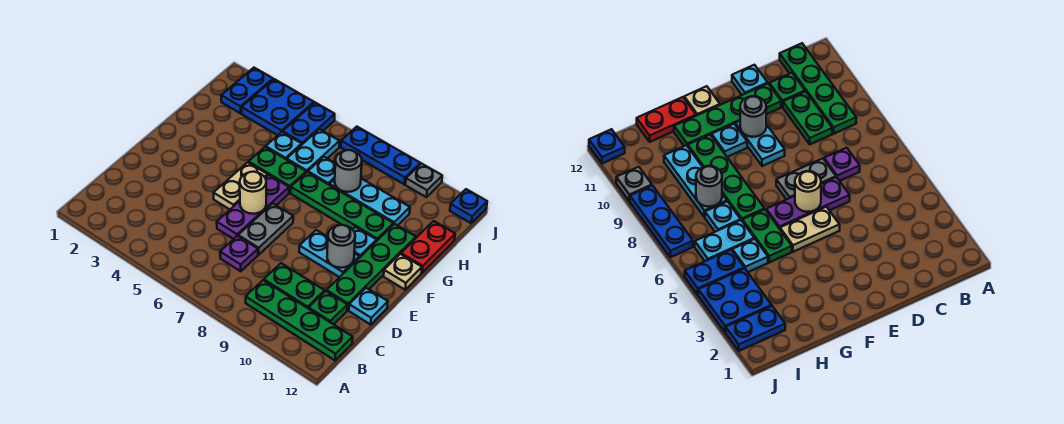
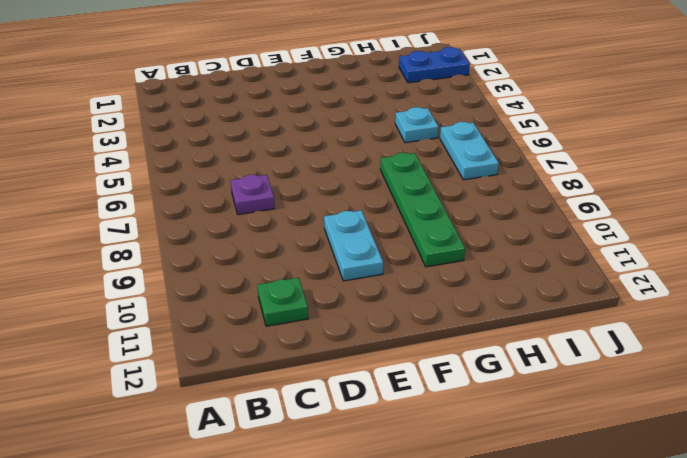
cyan plate I6:I7 level 1 -> cyan plate H6:I6 level 1
none -> green plate B9:B12 level 1
none -> green plate C9:C10 level 1
none -> purple plate D6:F6 level 1

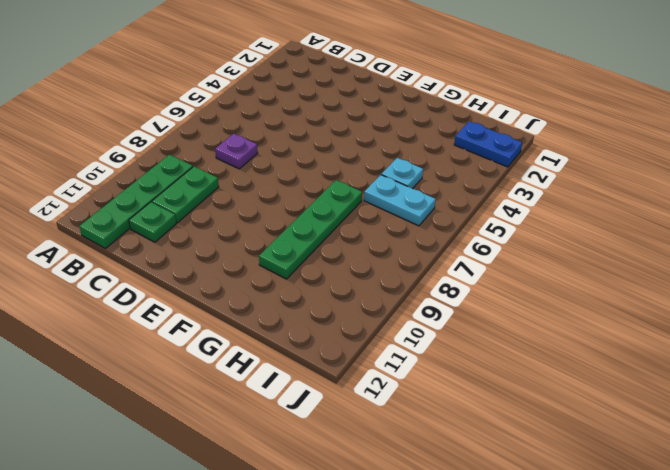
none -> purple plate D6:F6 level 1
none -> grey plate D7:E7 level 1
none -> green plate D11:G11 level 1

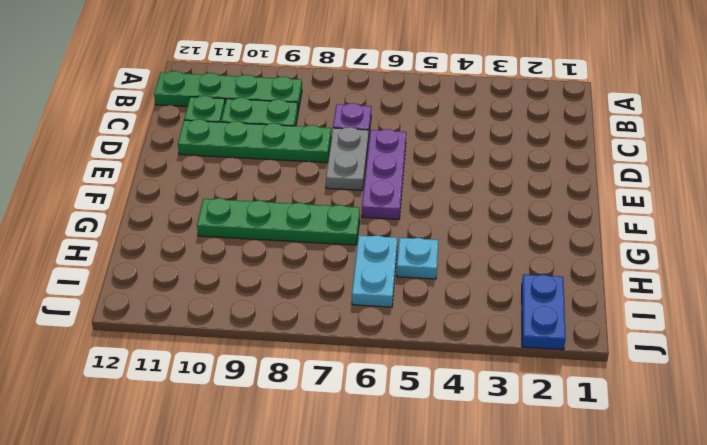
green plate D8:D11 level 1 -> green plate D11:G11 level 1
none -> cyan plate D12 level 1
none -> tan plate E5:F5 level 1
none -> cyan plate E9:E10 level 1

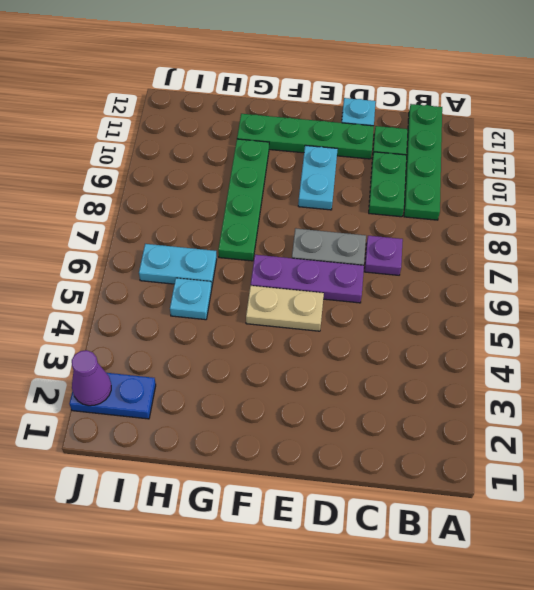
purple cone J2 level 2 -> none
none -> cyan plate F10 level 1
none -> tan plate F12 level 1
none -> green plate G5:G6 level 1

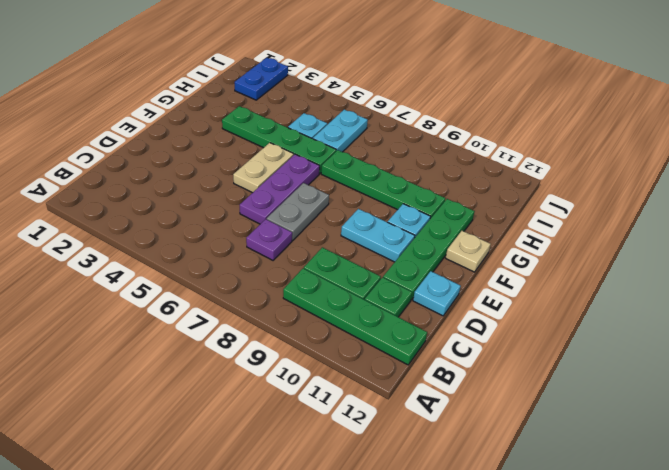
green plate G3:G6 level 1 -> green plate G5:G6 level 1
none -> red plate G12:H12 level 1
none -> cyan plate H7 level 1
none -> cyan plate H8:H10 level 1

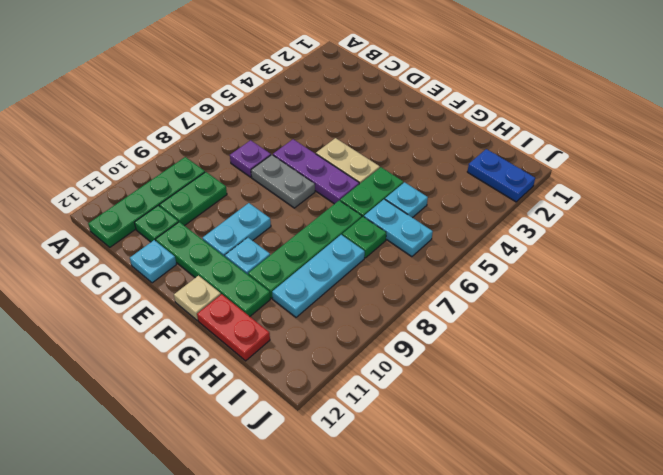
green plate H7 level 1 -> cyan plate H7 level 1
none -> blue plate I3:J4 level 1
none -> blue plate I5:J5 level 1
none -> blue plate J7:J9 level 1

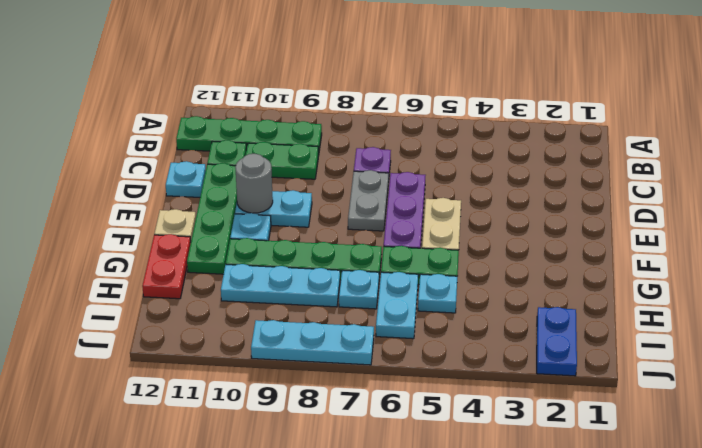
cyan plate J7:J9 level 1 -> blue plate J7:J9 level 1
none -> blue plate I3:J4 level 1
none -> blue plate I5:J5 level 1
none -> grey plate J10 level 1

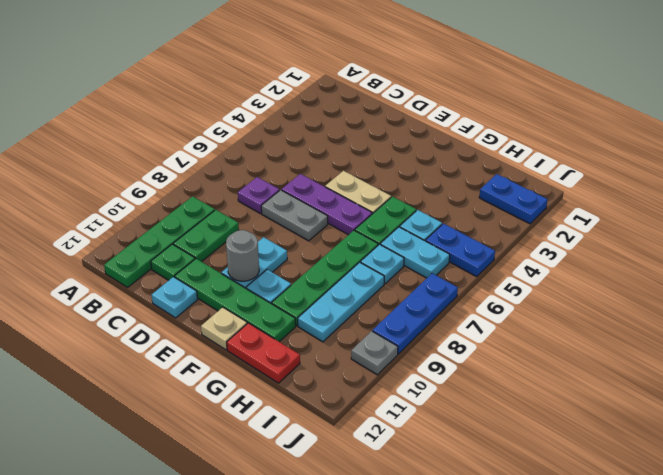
none -> blue plate I3:J4 level 1
none -> blue plate J12 level 1
none -> tan round brick E6 level 2

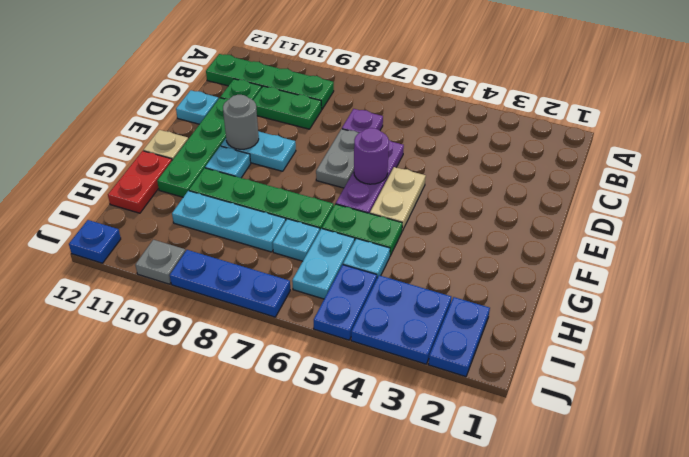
purple round brick E6 level 2 -> tan round brick E6 level 2
none -> grey round brick H8 level 2

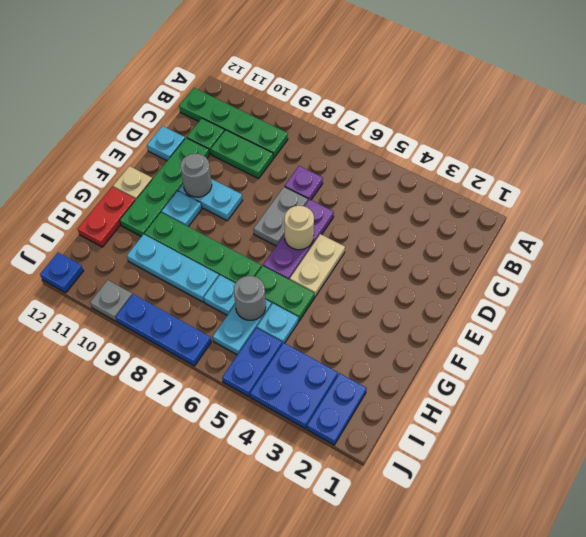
grey round brick H6 level 2 -> grey round brick H8 level 2

